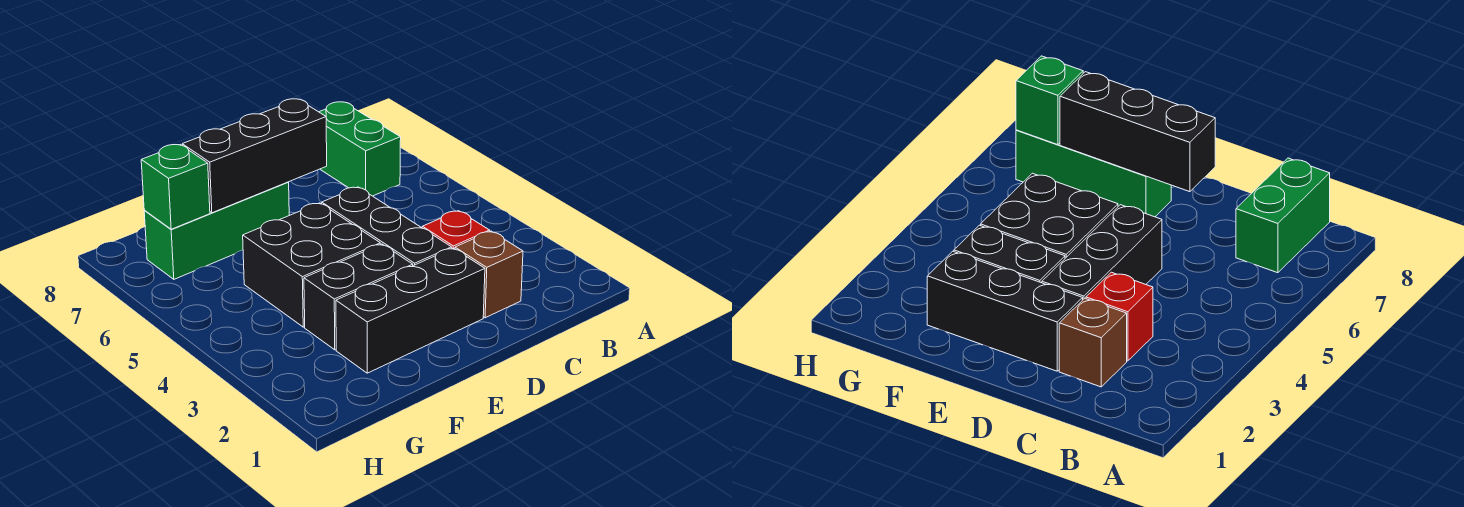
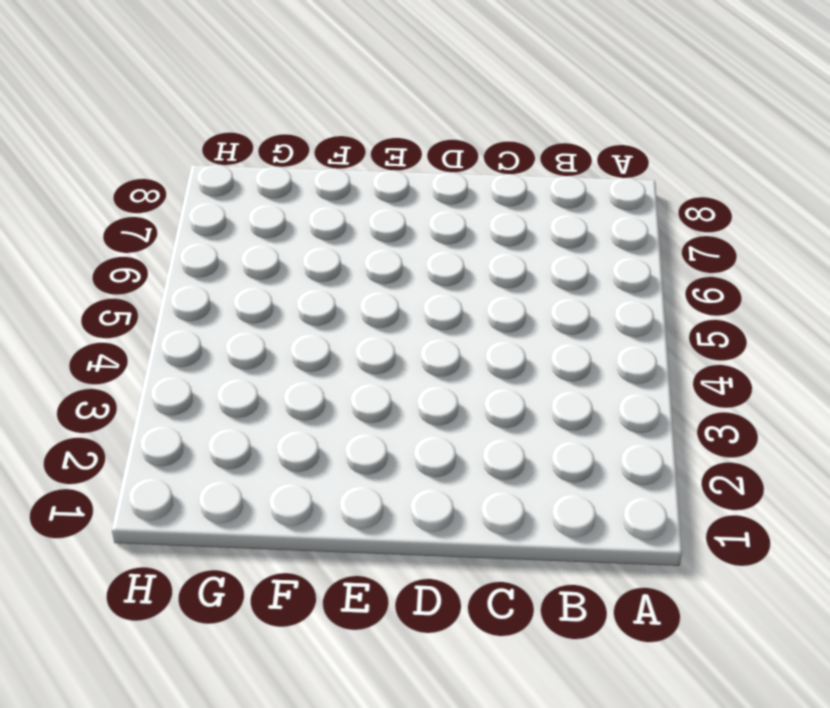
none -> green brick B7:B8 level 1
none -> brown brick C2 level 1

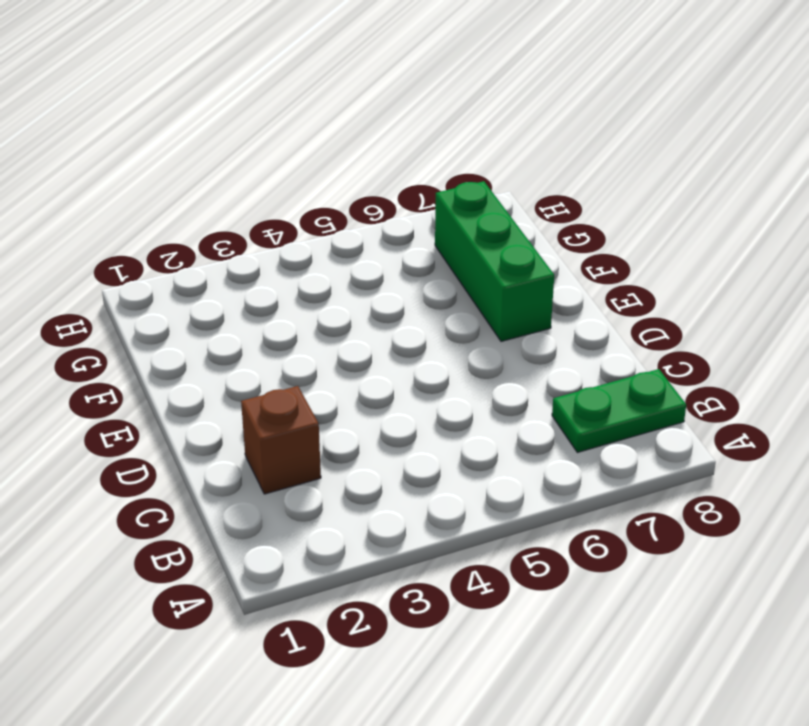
green plate B7:B8 level 1 -> green brick B7:B8 level 1
none -> red brick C3 level 1
none -> black brick D2:F2 level 1

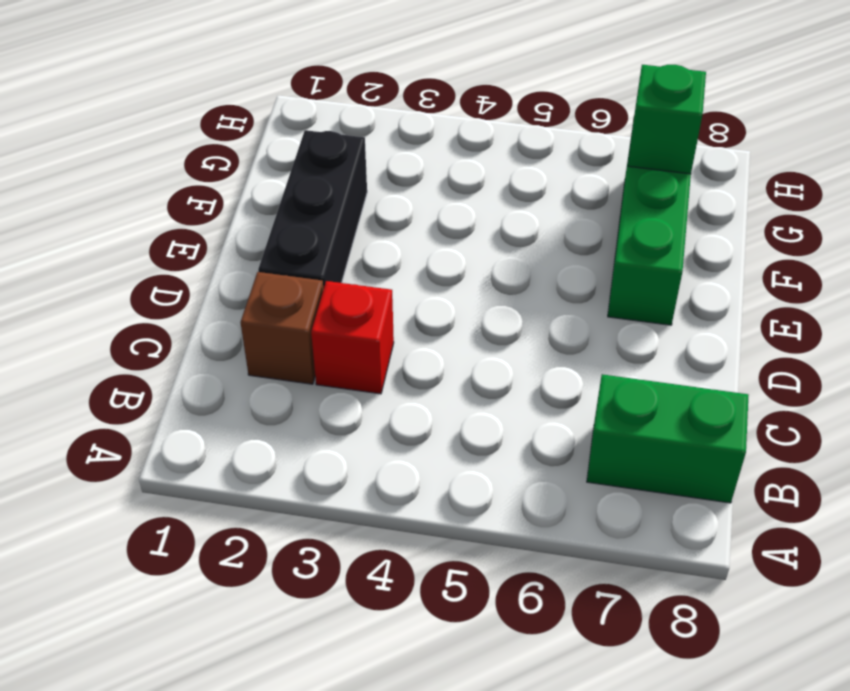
none -> black brick D3:D5 level 1
none -> black brick E3:F3 level 1

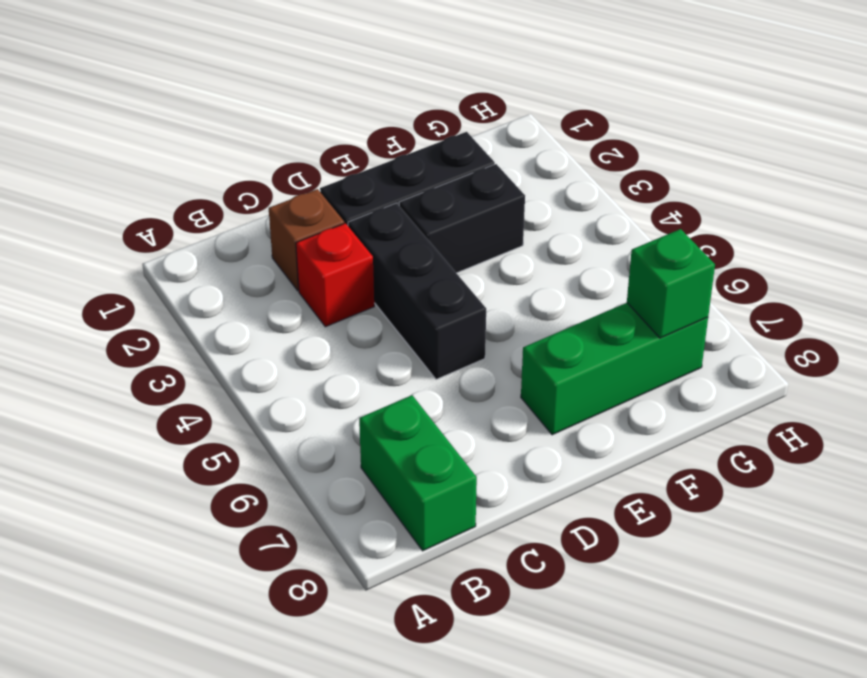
none -> black brick E4:F5 level 1
none -> black brick D7:F7 level 2

